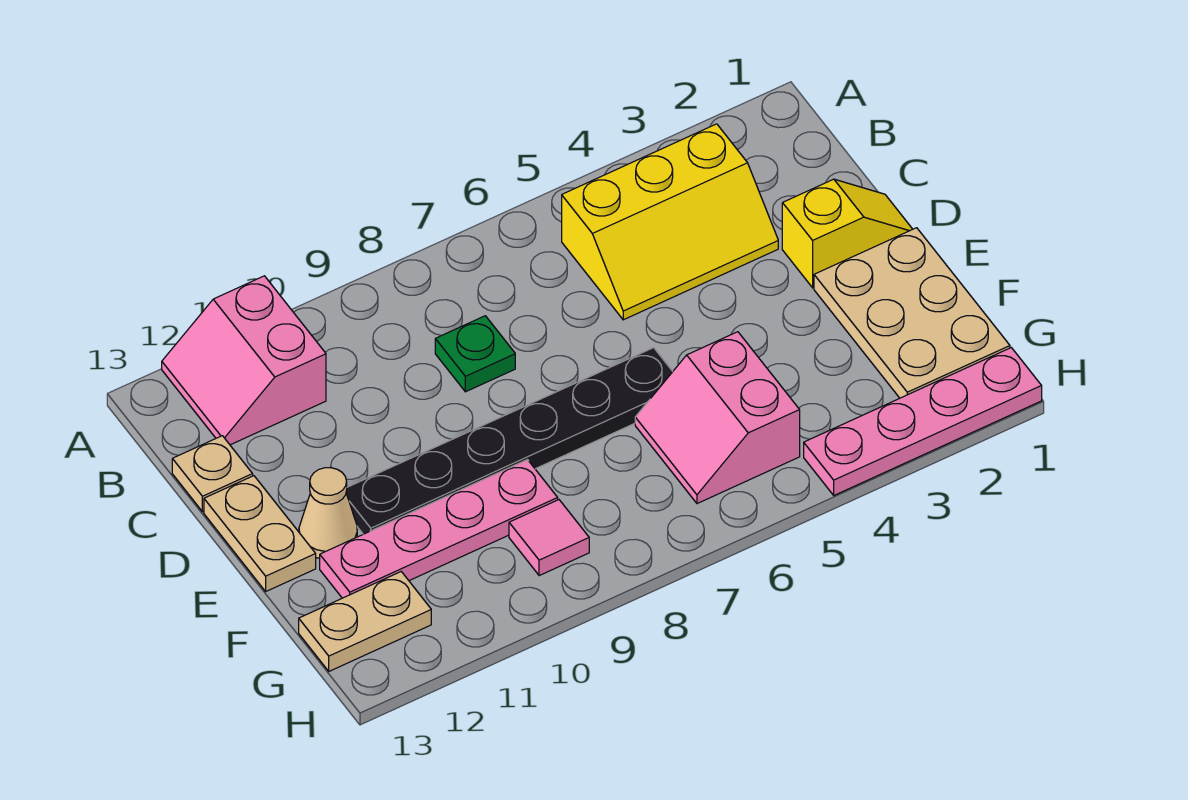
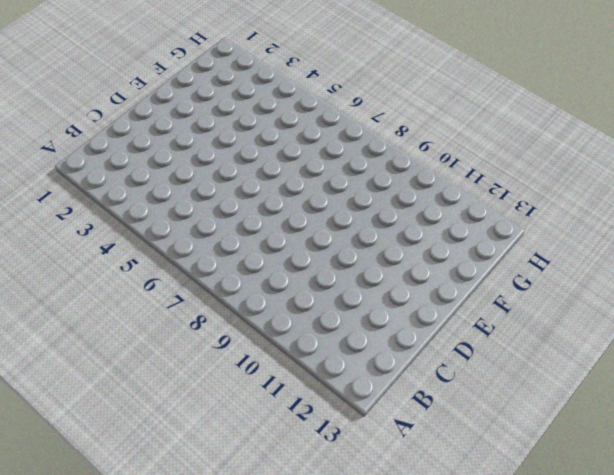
none -> pink slope A11:B12 level 1 top 11
none -> yellow slope B3:C5 level 1 top B
none -> green plate C8 level 1

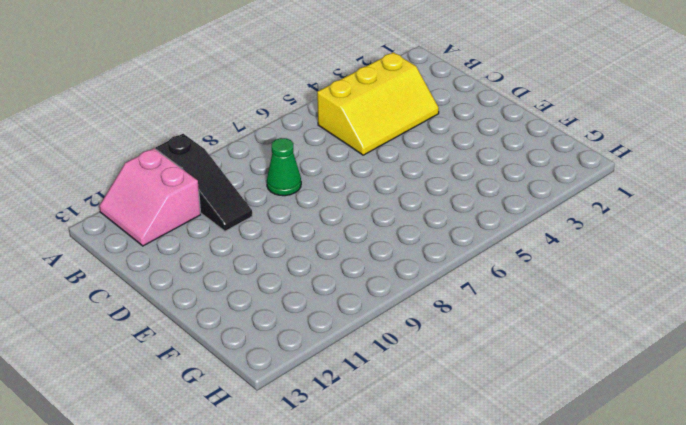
black slope A10:C10 level 1 top A -> none
green cone C8 level 1 -> green plate C8 level 1
none -> tan plate C13 level 1
none -> yellow slope D1:D2 level 1 top 2
none -> tan plate D13:E13 level 1

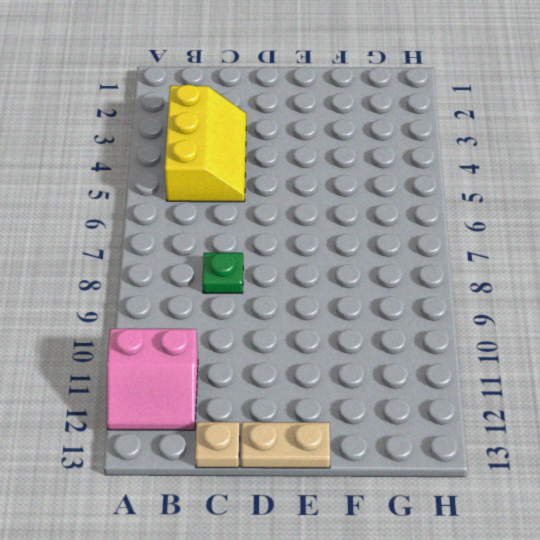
none -> yellow slope D1:D2 level 1 top 2
none -> tan plate E1:G2 level 1
none -> black plate E6:E11 level 1

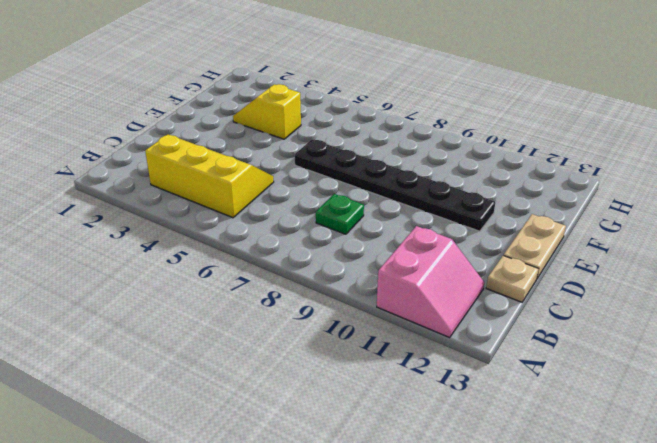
yellow slope F3:F4 level 1 top 4 -> yellow slope D1:D2 level 1 top 2
none -> tan plate E1:G2 level 1
none -> tan cone E12 level 1
none -> pink slope F5:G6 level 1 top 5

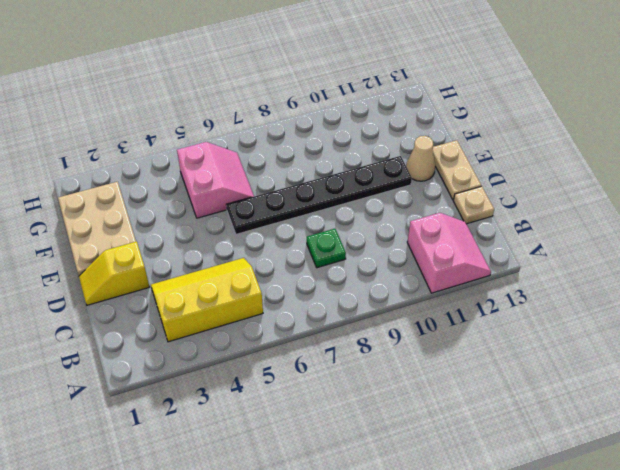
none -> pink plate F9:F12 level 1
none -> pink tile G9 level 1
none -> tan plate G12:G13 level 1

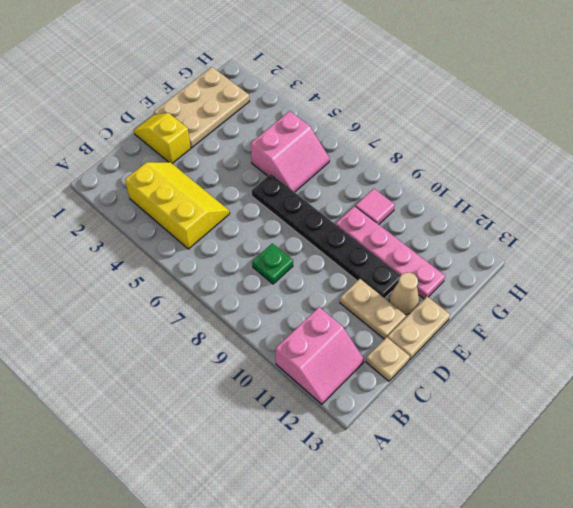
tan plate D11:D12 level 1 -> tan plate G12:G13 level 1
none -> pink plate H1:H4 level 1

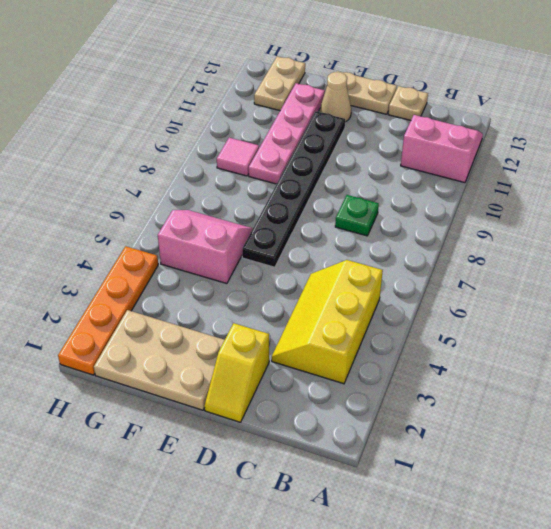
orange plate H1:H4 level 1 -> pink plate H1:H4 level 1

